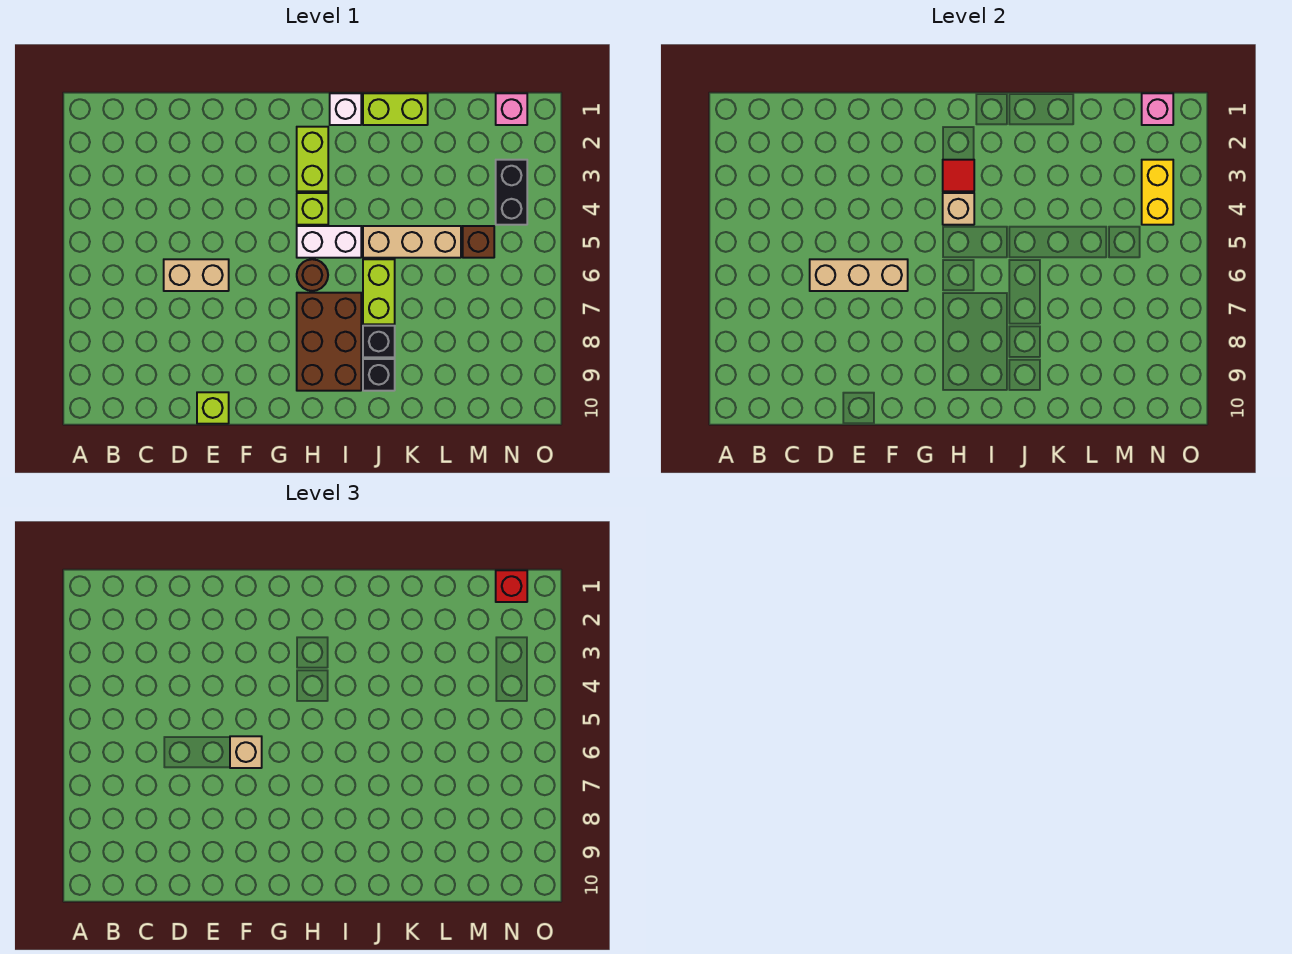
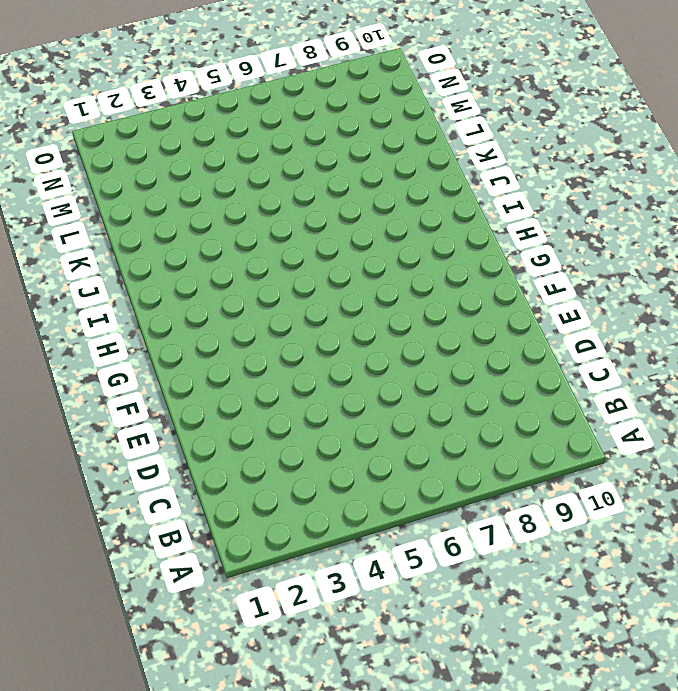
none -> tan brick D6:E6 level 1
none -> lime brick E10 level 1
none -> lime brick H2:H3 level 1

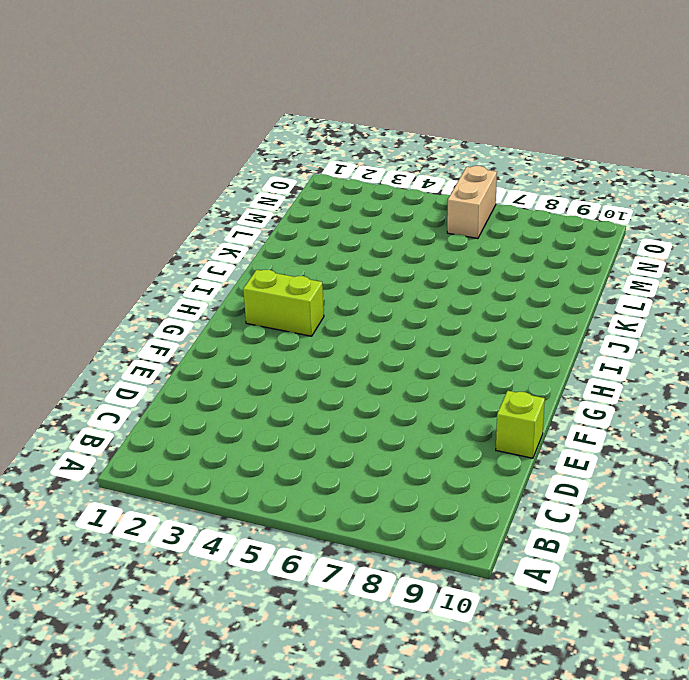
tan brick N6:O6 level 1 -> tan brick D6:E6 level 1
none -> lime brick H4 level 1
none -> white brick H5:I5 level 1
none -> brown round brick H6 level 1

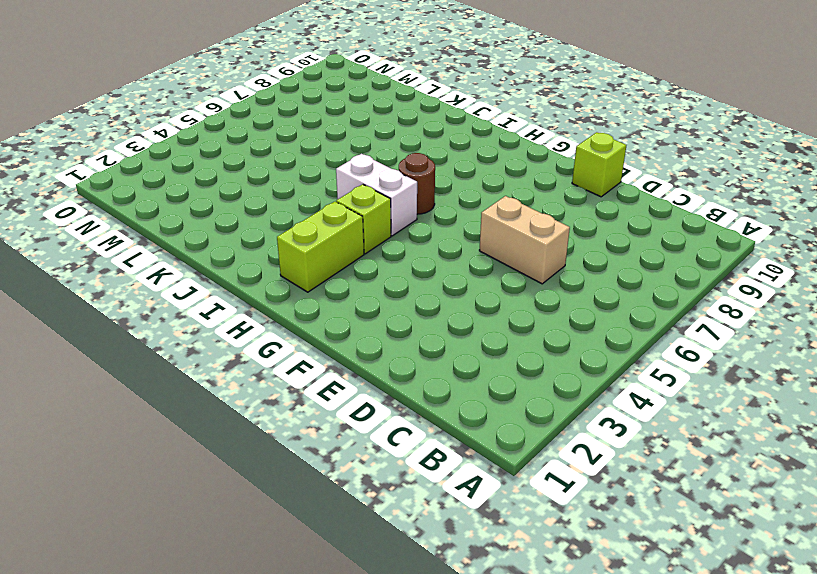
none -> brown brick H7:I9 level 1
none -> white brick I1 level 1
none -> lime brick J1:K1 level 1

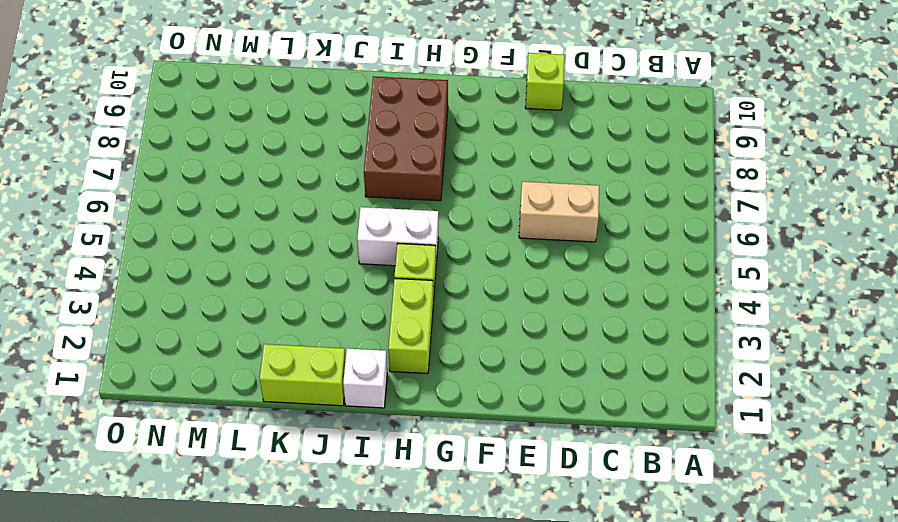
none -> brown round brick H6 level 1
none -> tan brick J5:L5 level 1
none -> lime brick J6:J7 level 1

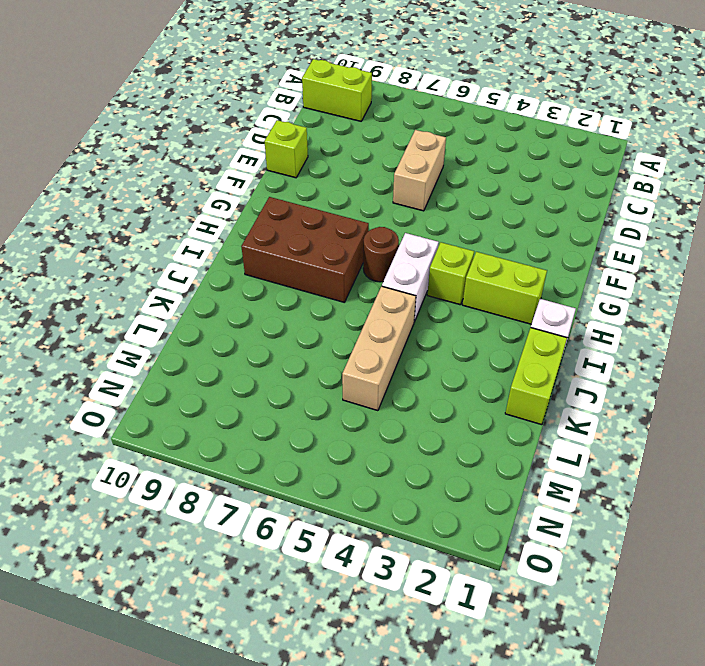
lime brick B9:B10 level 1 -> lime brick J6:J7 level 1
none -> black brick J8 level 1
none -> black brick J9 level 1
none -> brown brick M5 level 1

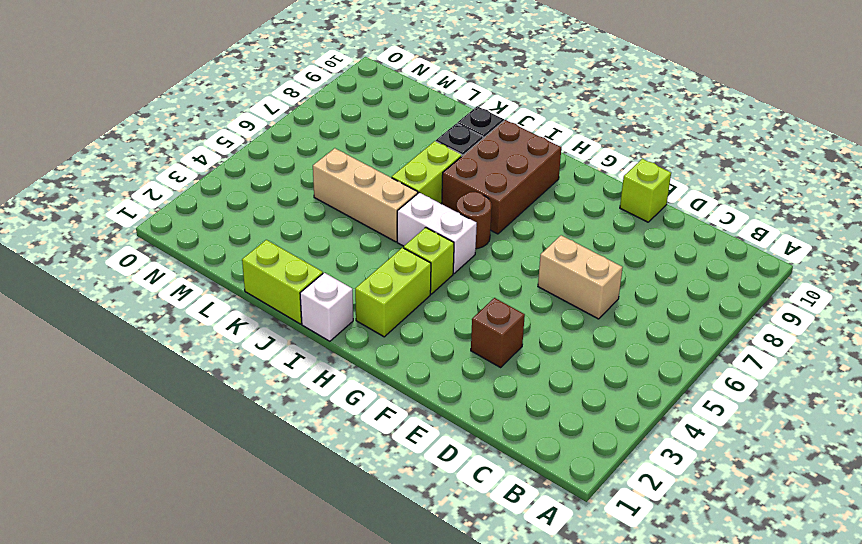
brown brick E3 level 1 -> brown brick M5 level 1
none -> pink brick N1 level 1
none -> black brick N3:N4 level 1
none -> tan brick D6:F6 level 2

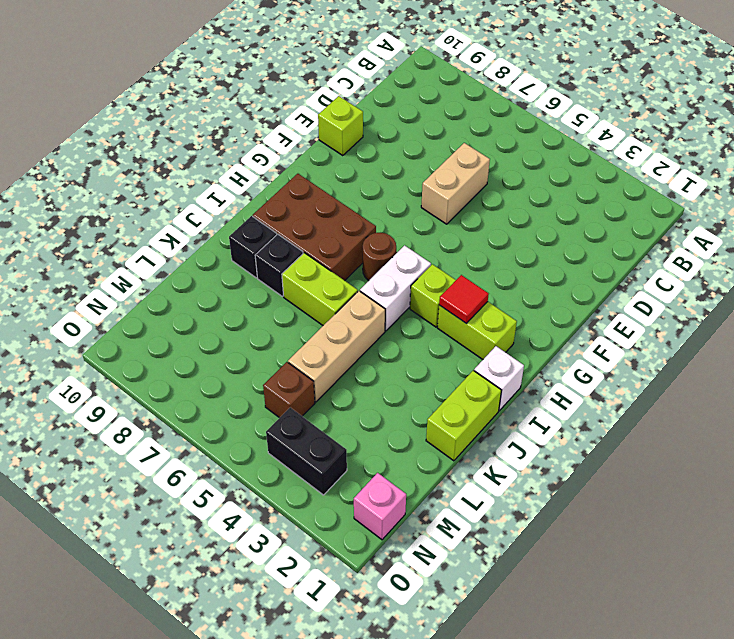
none -> tan brick D6:F6 level 2
none -> tan brick H4 level 2
none -> pink brick N1 level 2

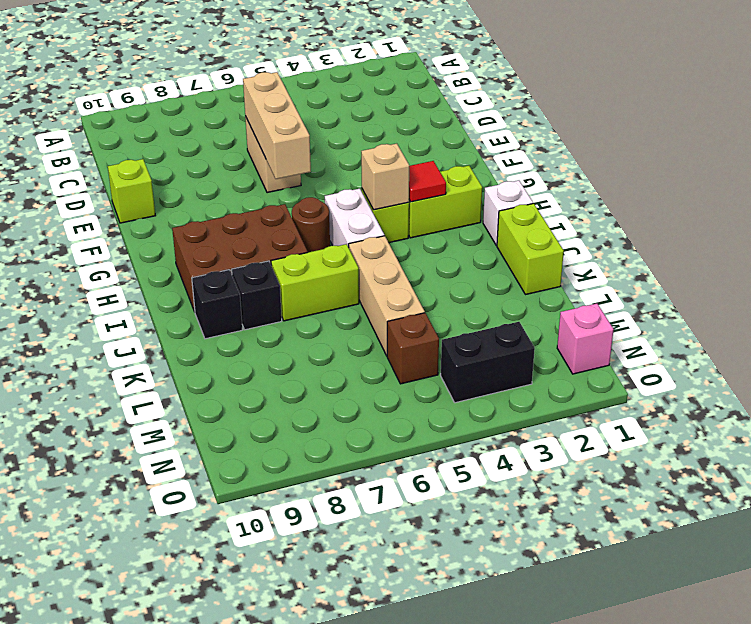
none -> pink brick N1 level 2
none -> yellow brick N3:N4 level 2
none -> tan brick F6 level 3

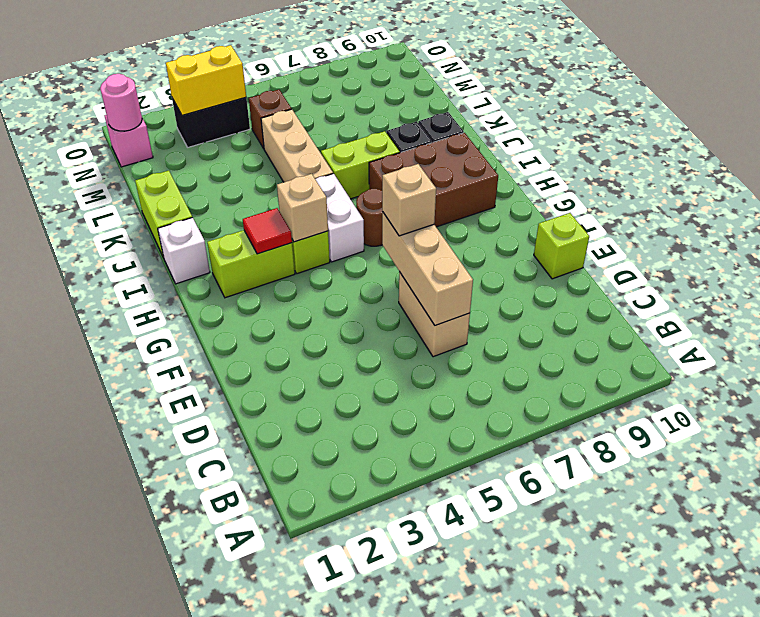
pink round brick N1 level 2 -> pink brick N1 level 2
none -> red brick N1 level 3

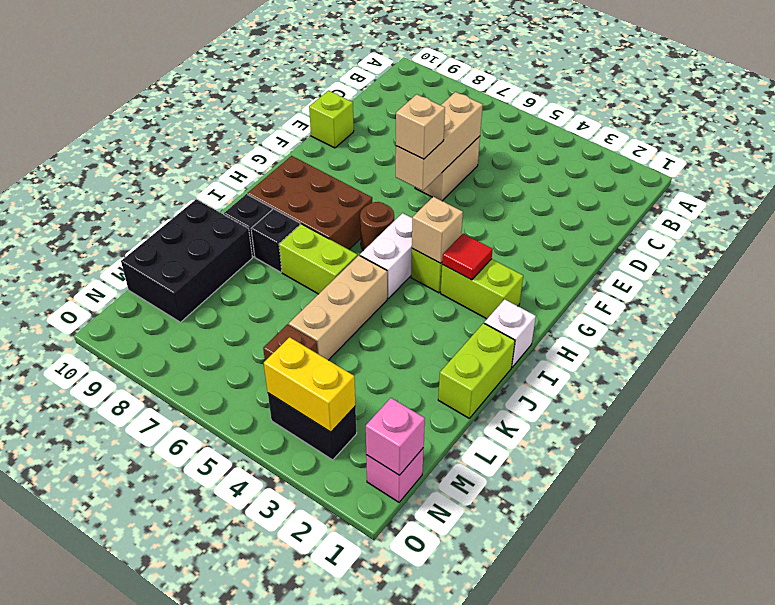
black brick K9:M10 level 1 -> none
none -> red brick N1 level 3

